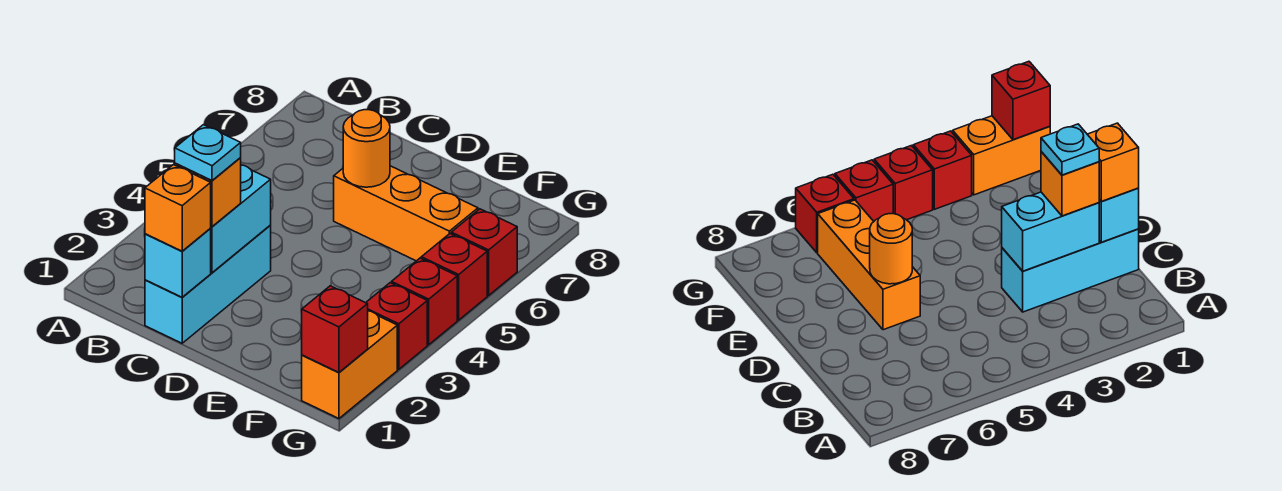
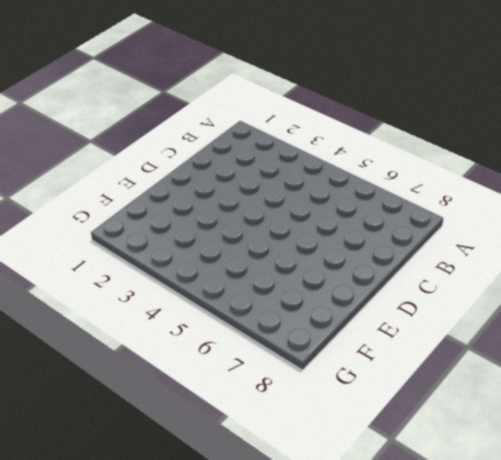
none -> cyan brick C1:C3 level 1
none -> orange brick D6:F6 level 1
none -> orange brick G1:G2 level 1

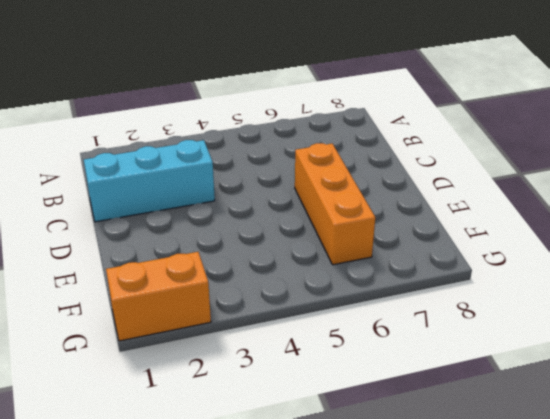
none -> red brick G3 level 1
none -> red brick G4 level 1
none -> red brick G5 level 1

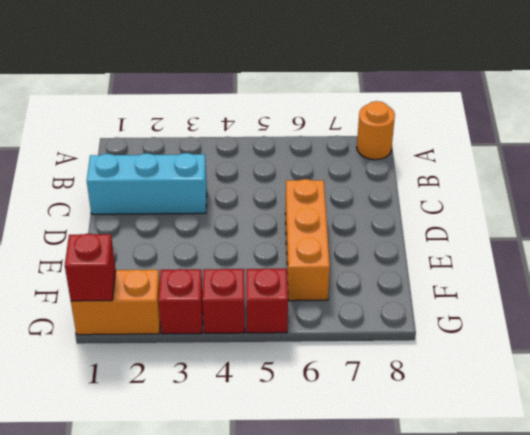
orange round brick A8 level 1 -> orange round brick D6 level 2
none -> red brick G6 level 1
none -> cyan brick C1 level 2
none -> cyan brick C2:C3 level 2

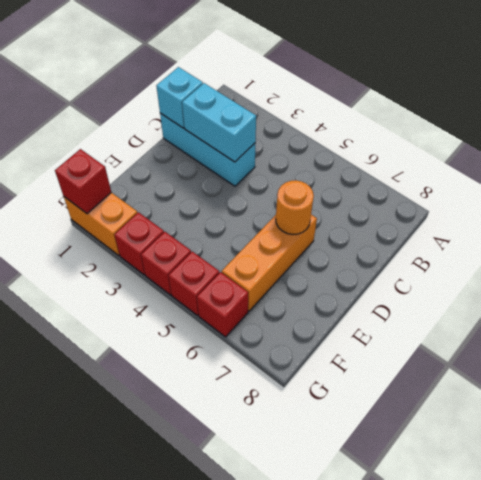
none -> orange brick C1 level 3
none -> orange brick C2 level 3
none -> cyan plate C2 level 4

